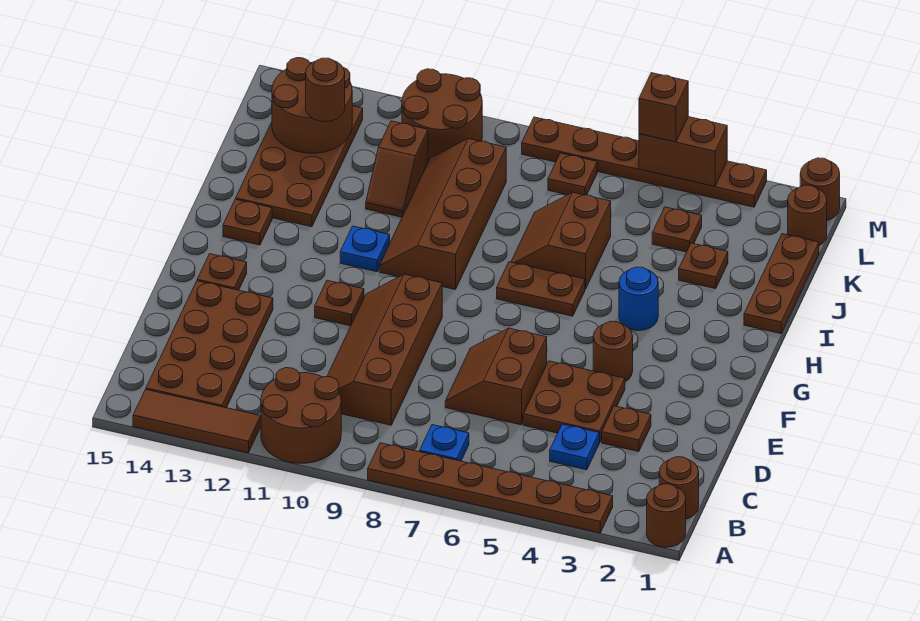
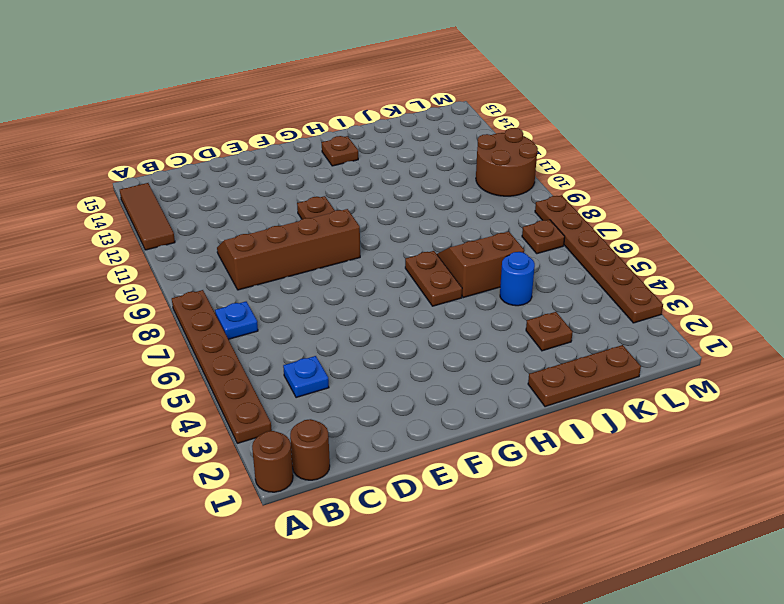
blue round brick J5 level 1 -> blue round brick H4 level 1
none -> brown round brick A10:B11 level 1
none -> brown plate B13:E14 level 1
none -> brown plate D3 level 1
none -> brown plate D4:E5 level 1

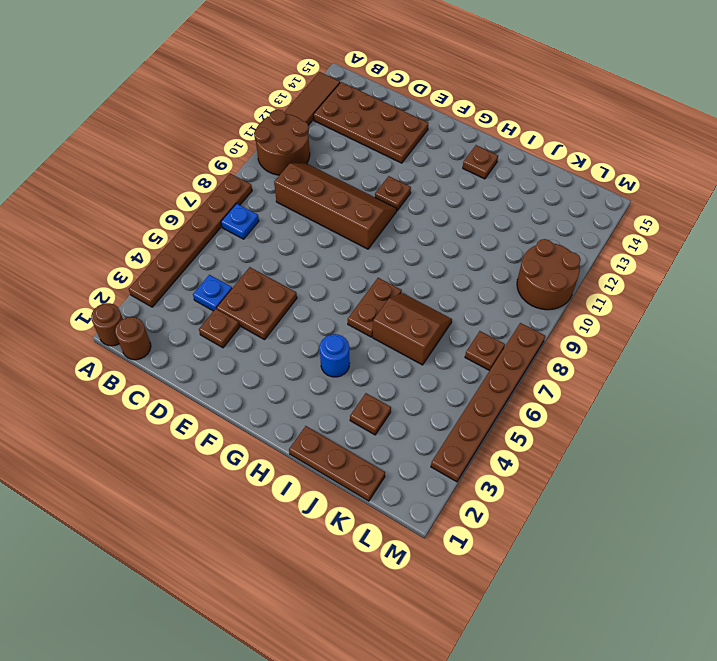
none -> brown slope D6:E7 level 1 top 6
none -> brown round brick F4 level 1
none -> brown plate F14 level 1
none -> brown slope H9:K10 level 1 top 9

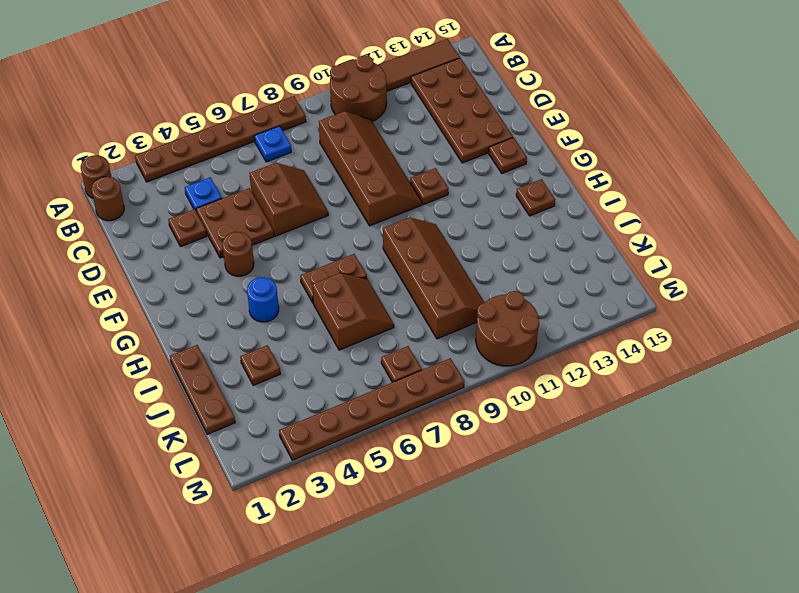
none -> blue plate H11 level 1
none -> brown plate I13:L14 level 1
none -> brown slope J11:K11 level 1 top K
none -> brown plate K4 level 1

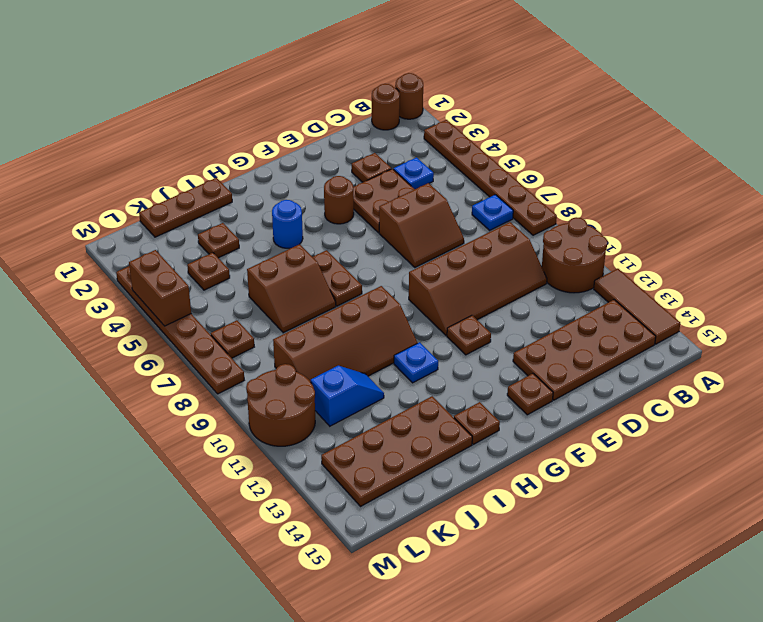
blue slope J11:K11 level 1 top K -> brown slope J11:K11 level 1 top K
none -> brown round brick L1 level 1
none -> brown round brick M1 level 1
none -> brown round brick K13:L14 level 2
none -> brown round brick K13 level 3

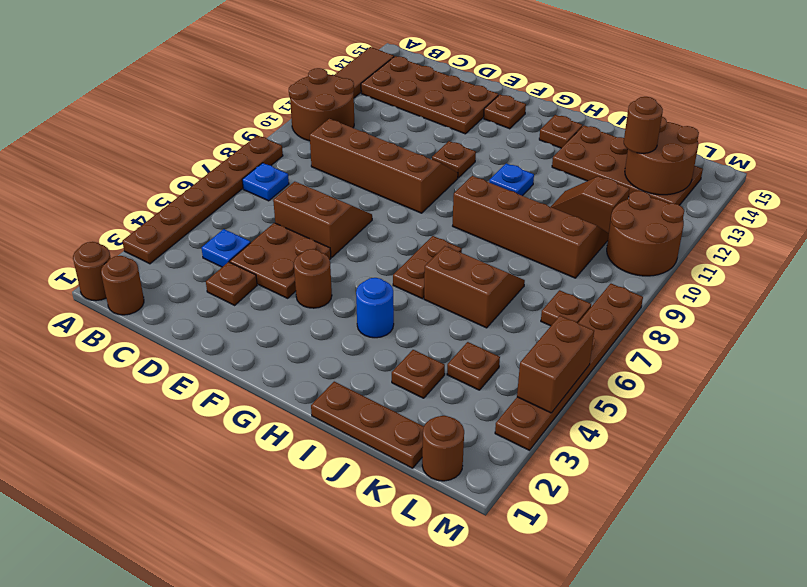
none -> brown round brick M1 level 1
none -> brown brick M5 level 3

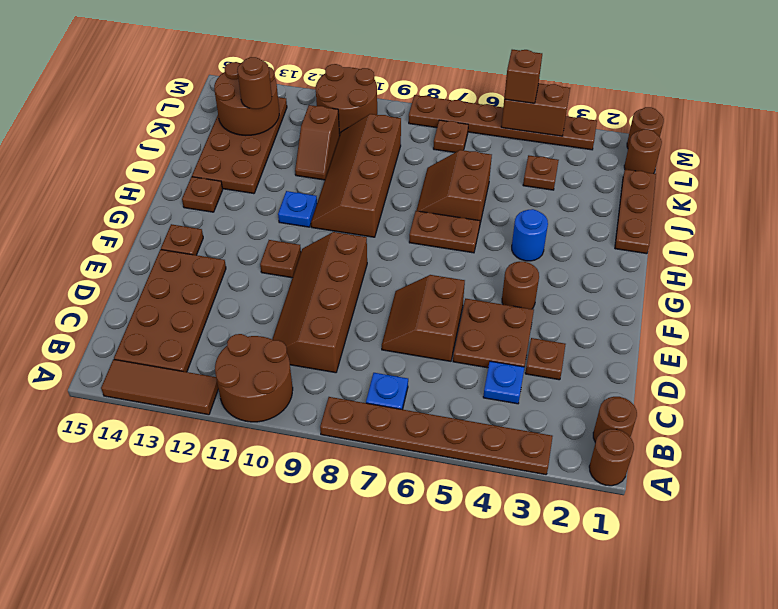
none -> brown plate J3 level 1

